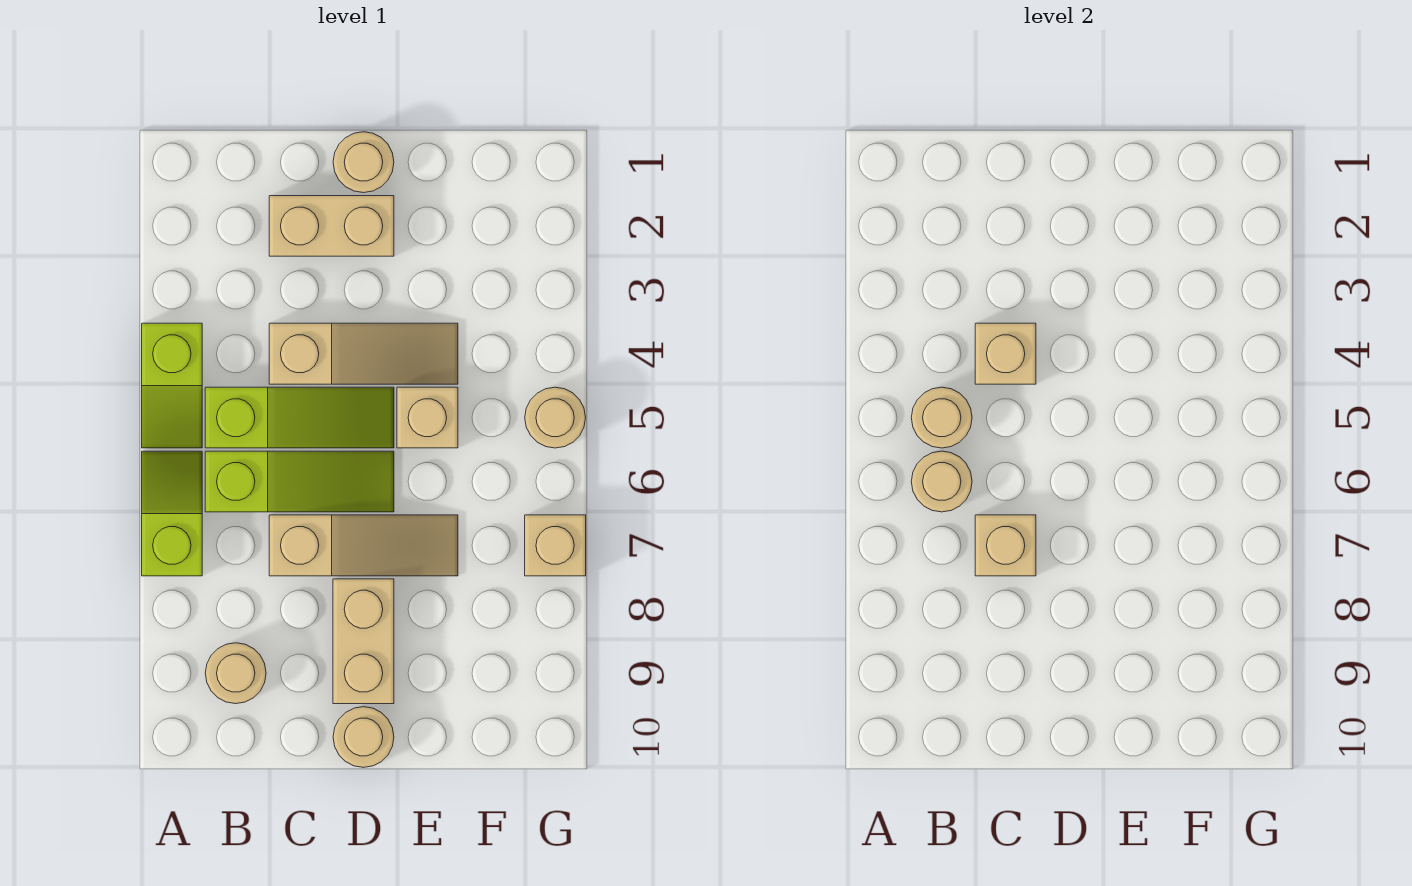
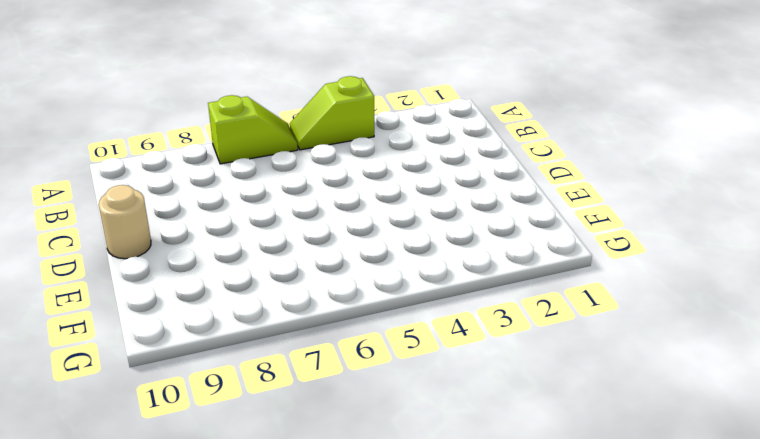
none -> lime slope B5:D5 level 1 top B
none -> lime slope B6:D6 level 1 top B
none -> tan round brick B9 level 1

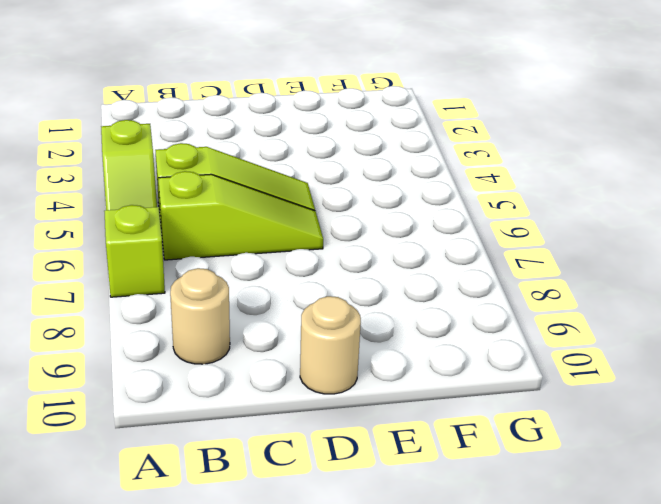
none -> tan brick C2:D2 level 1
none -> tan slope C4:E4 level 1 top C
none -> tan slope C7:E7 level 1 top C

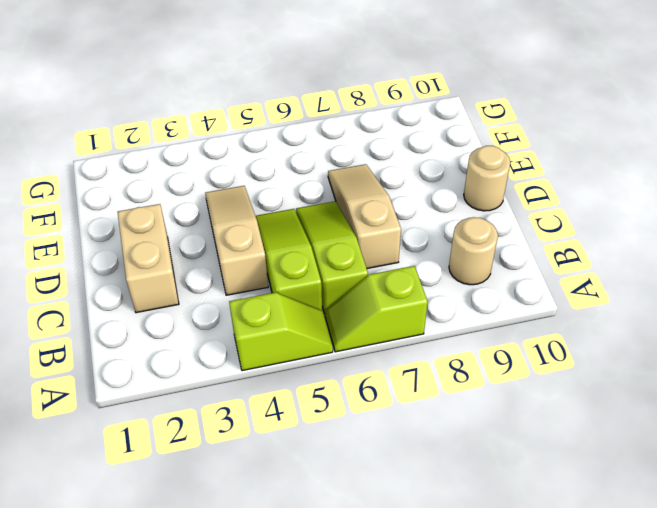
none -> tan round brick D1 level 1
none -> tan brick D8:D9 level 1
none -> tan brick E5 level 1

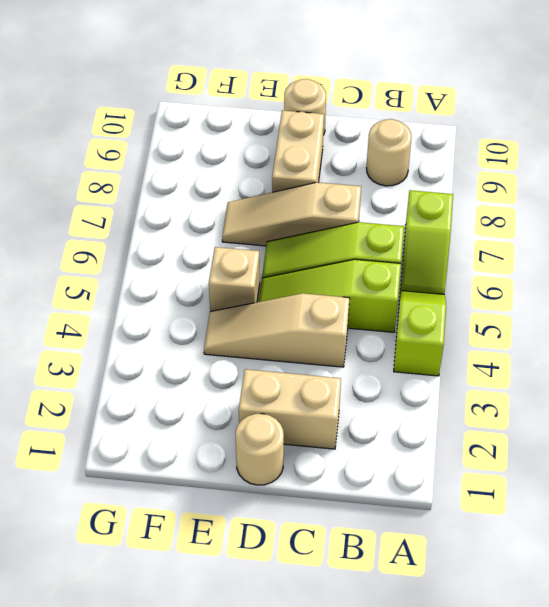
none -> tan round brick G5 level 1
none -> tan brick G7 level 1
none -> tan round brick B5 level 2

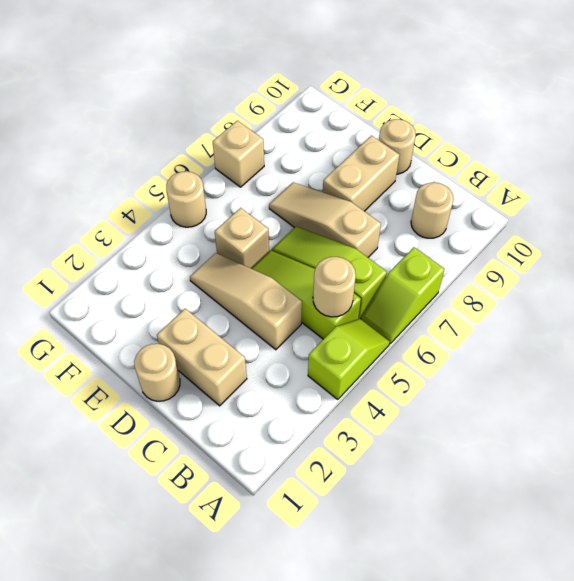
none -> tan round brick B6 level 2
none -> tan brick C4 level 2
none -> tan brick C7 level 2

